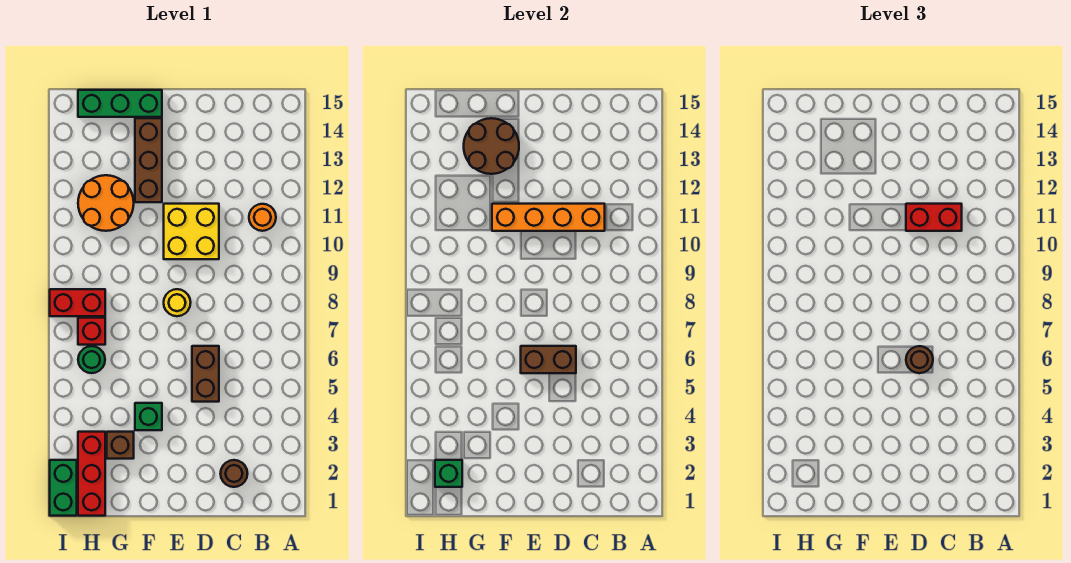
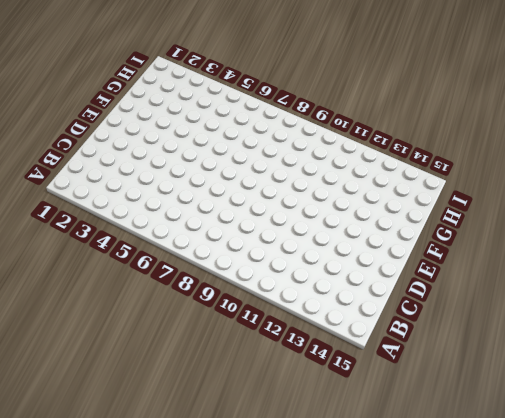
none -> orange round brick B11 level 1
none -> brown round brick C2 level 1
none -> brown brick D5:D6 level 1

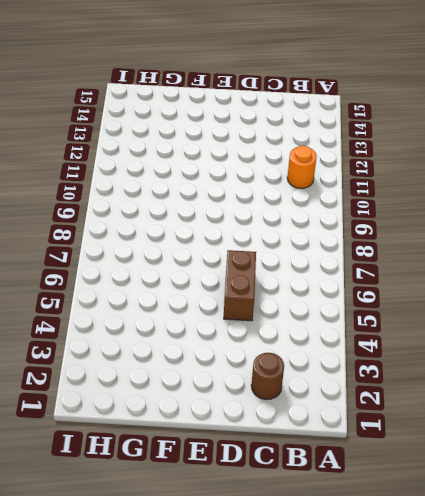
none -> yellow brick D10:E11 level 1
none -> yellow round brick E8 level 1
none -> green brick F4 level 1

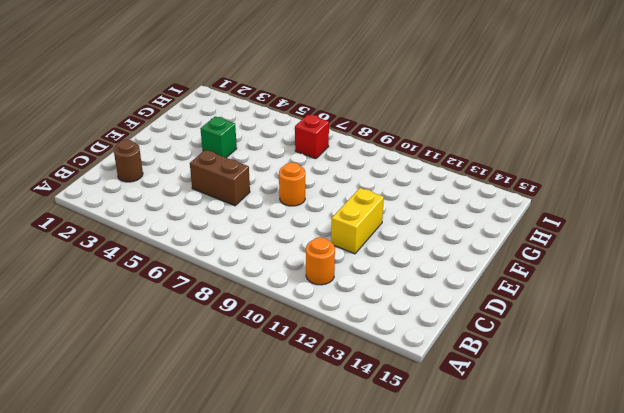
yellow brick D11:E11 level 1 -> yellow brick D10:E11 level 1
orange round brick E8 level 1 -> yellow round brick E8 level 1
none -> brown brick F12:F14 level 1
none -> green brick F15:H15 level 1
none -> brown brick G3 level 1

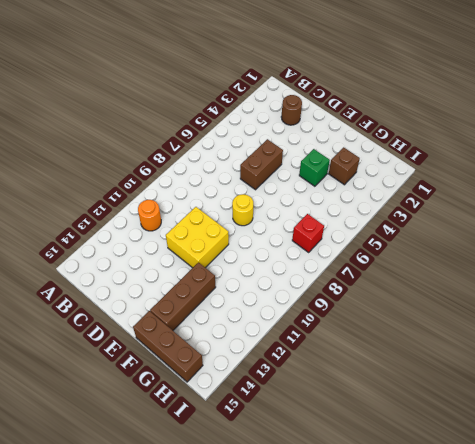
brown brick F15:H15 level 1 -> green brick F15:H15 level 1
none -> orange round brick G11:H12 level 1
none -> red brick H1:H3 level 1
none -> green round brick H6 level 1

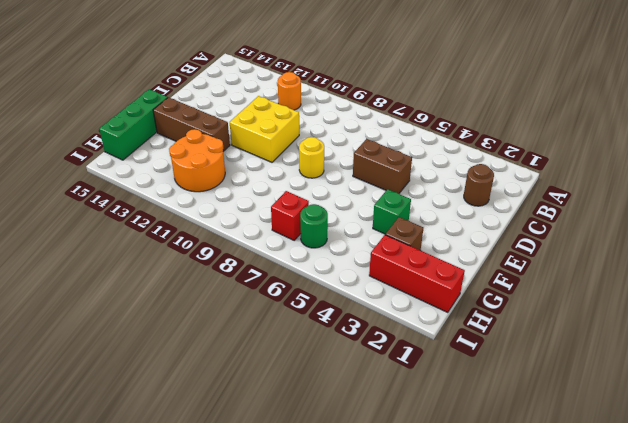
none -> red brick H8:I8 level 1
none -> green brick I1:I2 level 1
none -> orange brick C11:F11 level 2

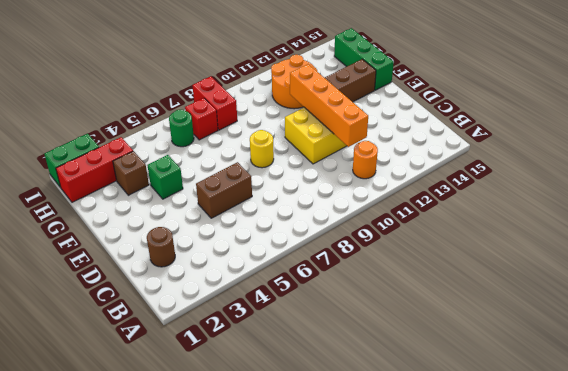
none -> brown brick D6:E6 level 2
none -> brown round brick F13:G14 level 2
none -> green brick H2 level 2

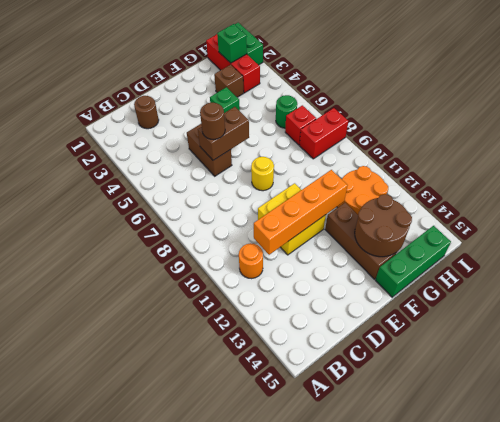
none -> red brick C11:D11 level 3

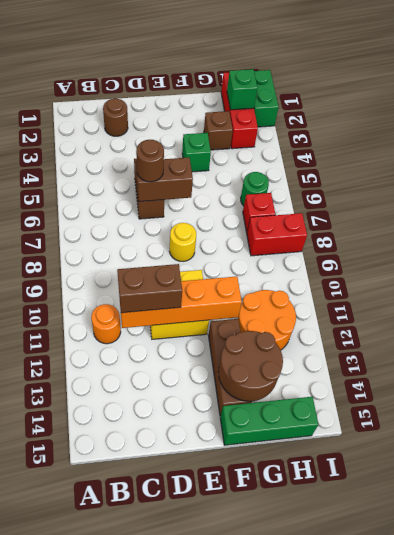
brown brick C11:D11 level 3 -> red brick C11:D11 level 3

